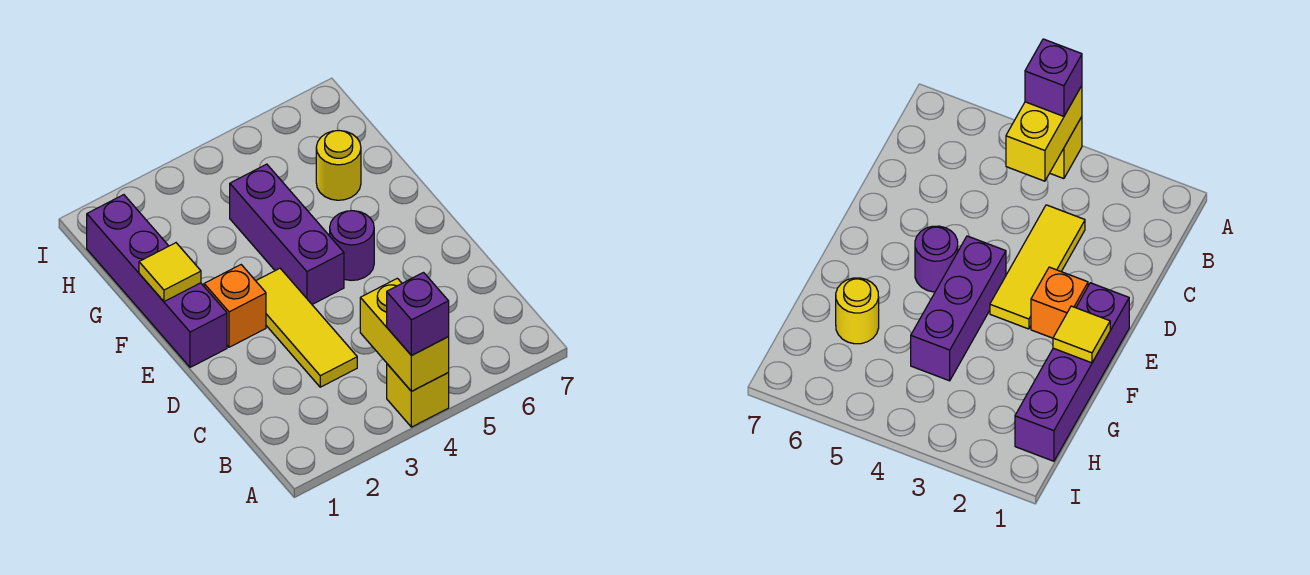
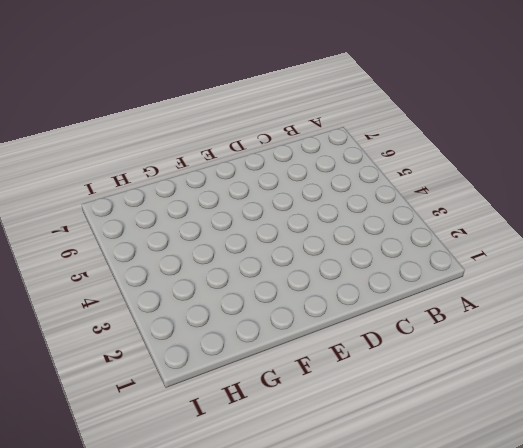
none -> yellow brick A4 level 1
none -> yellow tile C3:E3 level 1

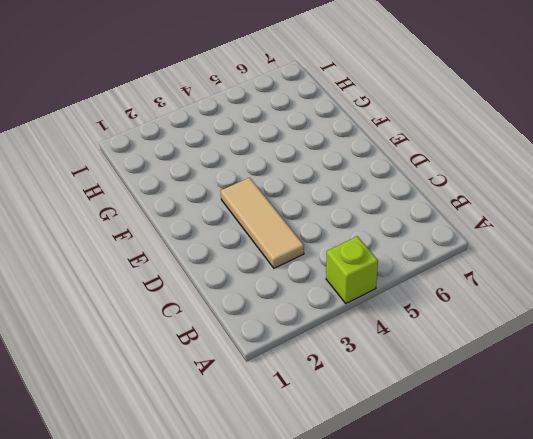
lime brick A4 level 1 -> yellow brick A4 level 1
tan tile C3:E3 level 1 -> yellow tile C3:E3 level 1
none -> purple brick E1:H1 level 1
none -> orange brick E2 level 1

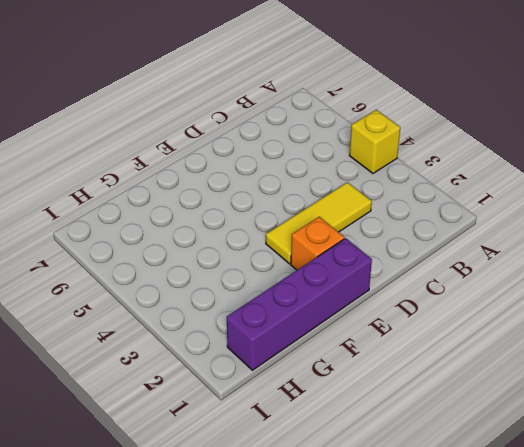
none -> purple brick E4:G4 level 1
none -> purple round brick E5 level 1

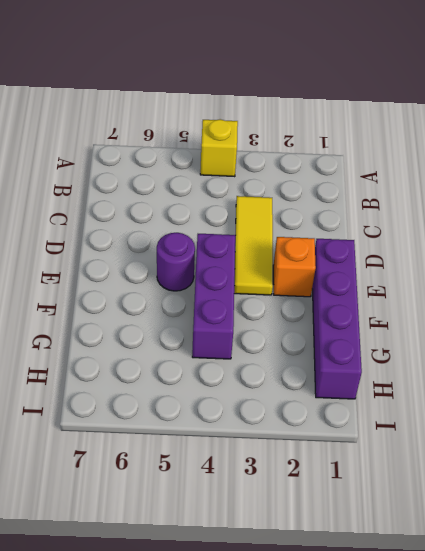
none -> yellow round brick G6 level 1
none -> yellow brick A4:B4 level 2

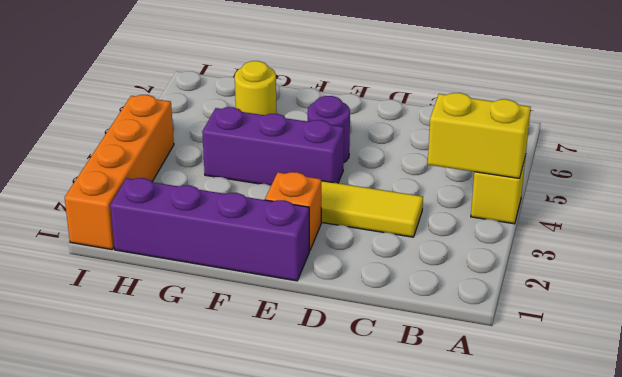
orange brick I1:I4 level 1 -> none
none -> yellow tile F1 level 2
none -> purple brick A4 level 3

